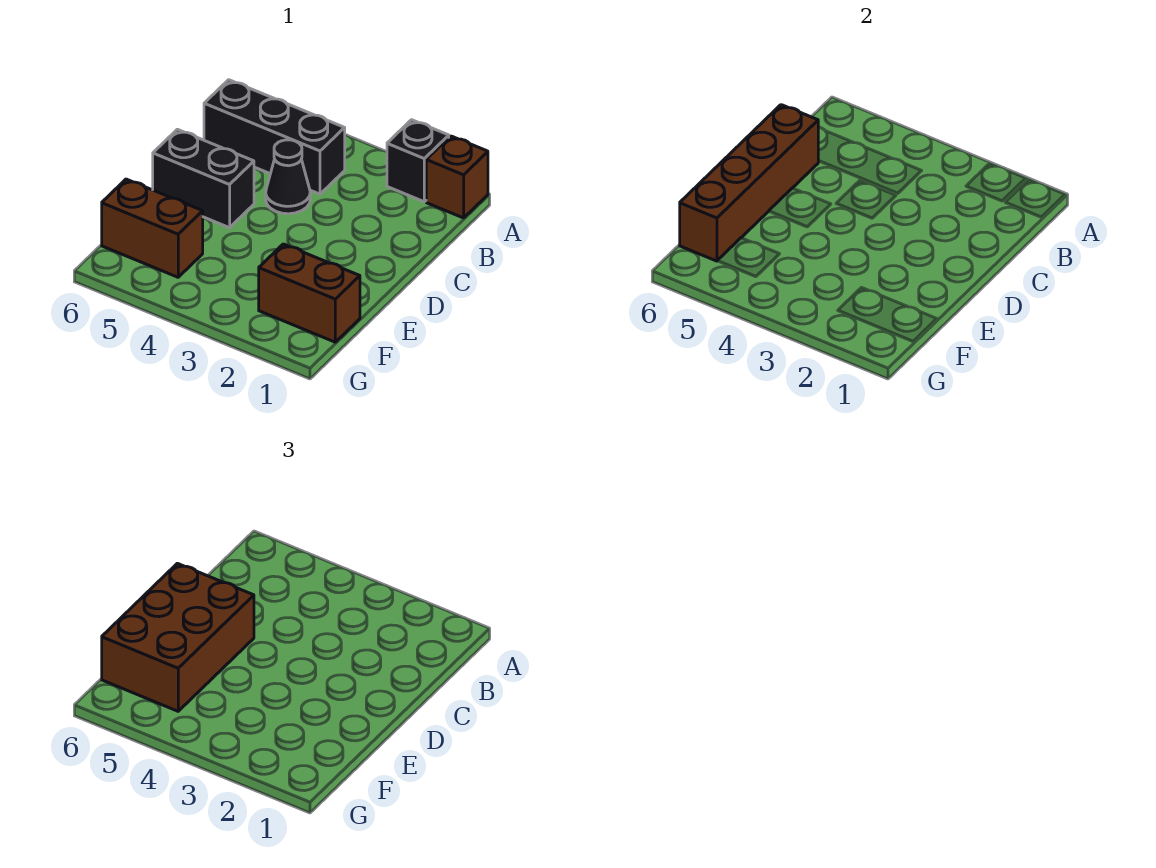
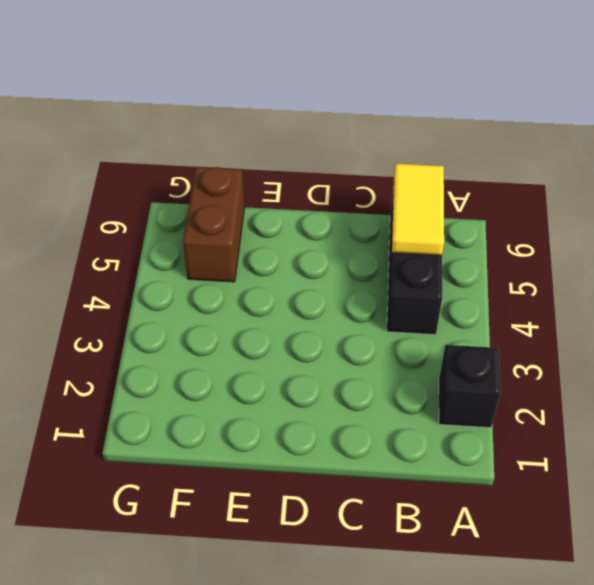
yellow tile B5:B6 level 2 -> none
none -> brown brick A1 level 1
none -> black cone C4 level 1

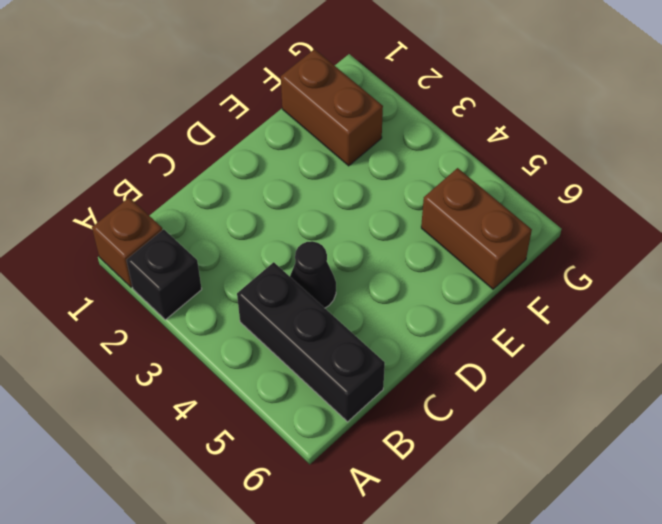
none -> black brick D5:D6 level 1
none -> brown brick C6:F6 level 2

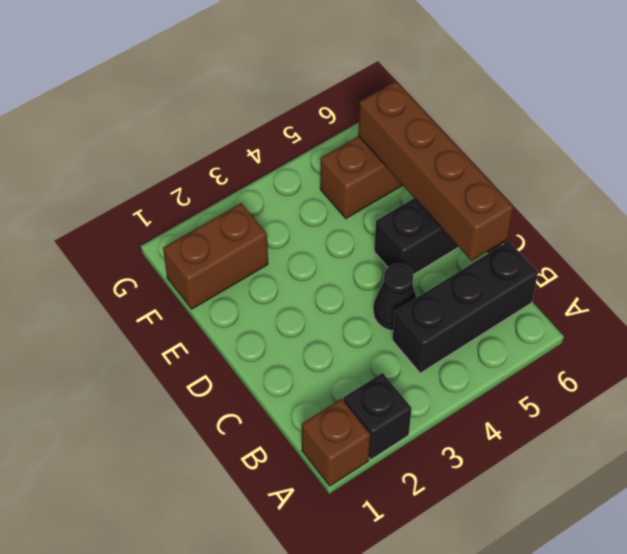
none -> brown brick D5:F6 level 3

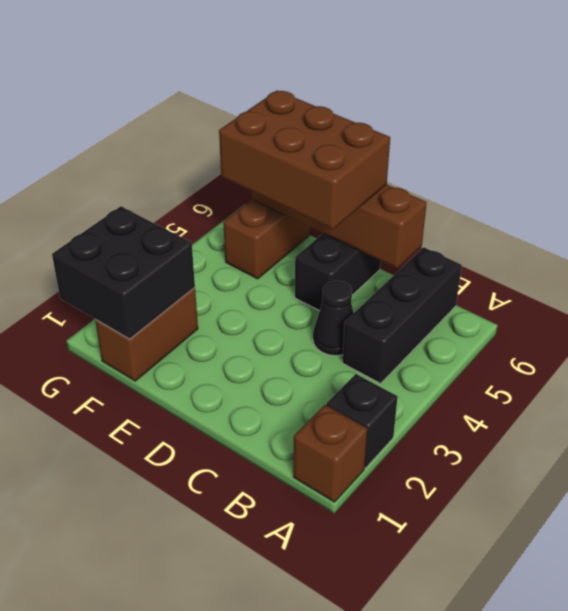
black brick F1:G2 level 2 -> none

